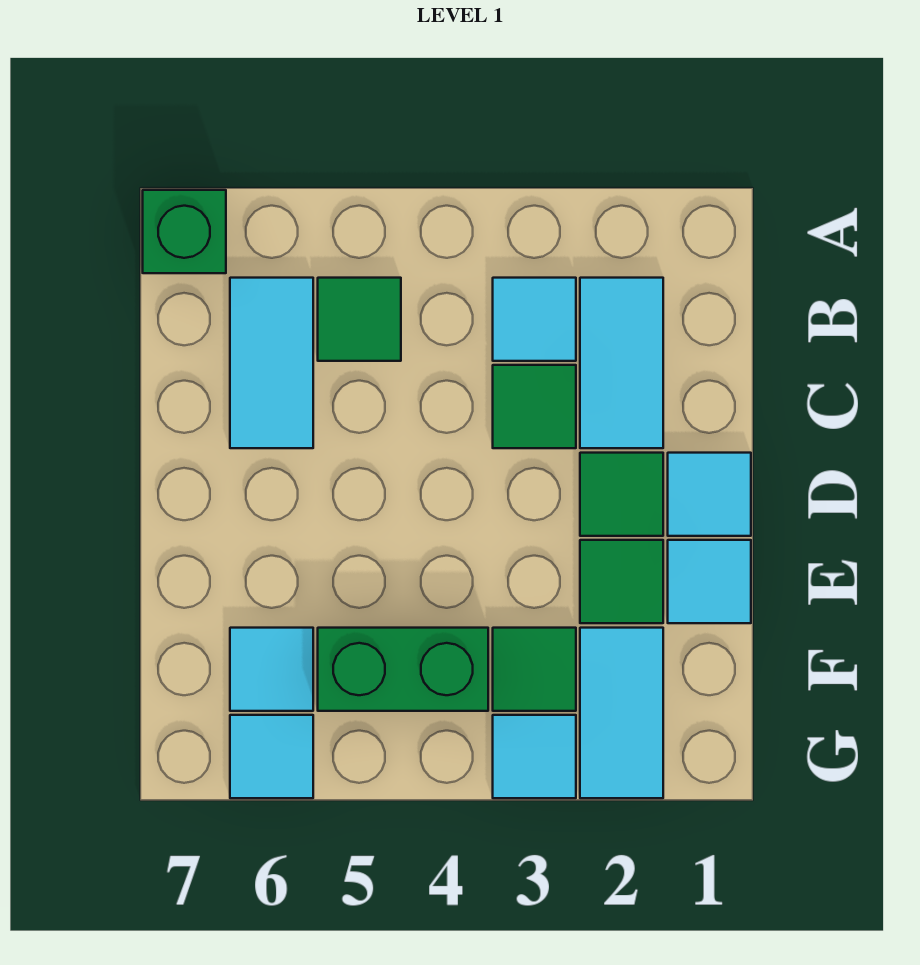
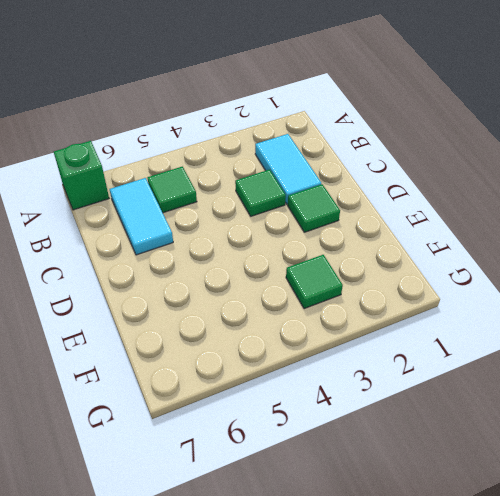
none -> cyan tile B3 level 1
none -> cyan tile D1 level 1
none -> cyan tile E1 level 1

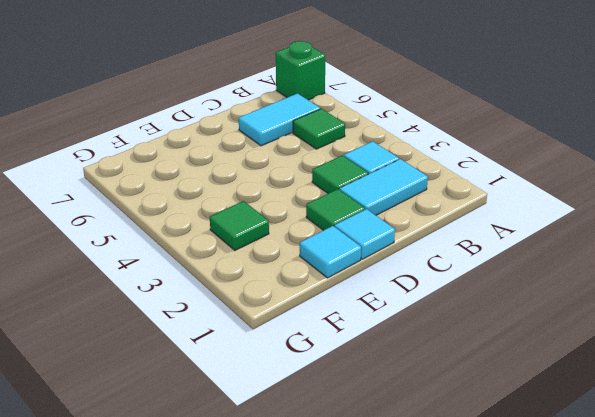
none -> green tile E2 level 1
none -> cyan tile F2:G2 level 1
none -> green brick F4:F5 level 1

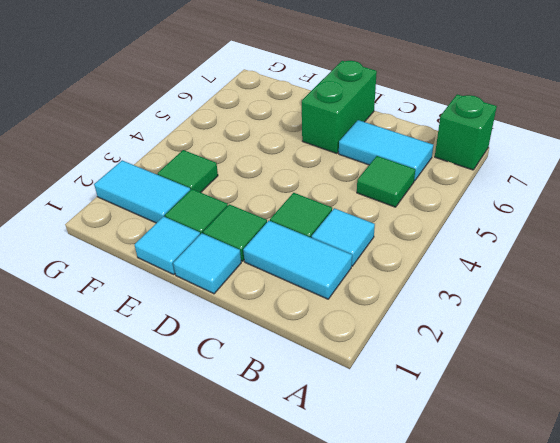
green brick D6:D7 level 1 -> green brick F4:F5 level 1
none -> cyan tile F6 level 1
none -> cyan tile G3 level 1
none -> cyan tile G6 level 1

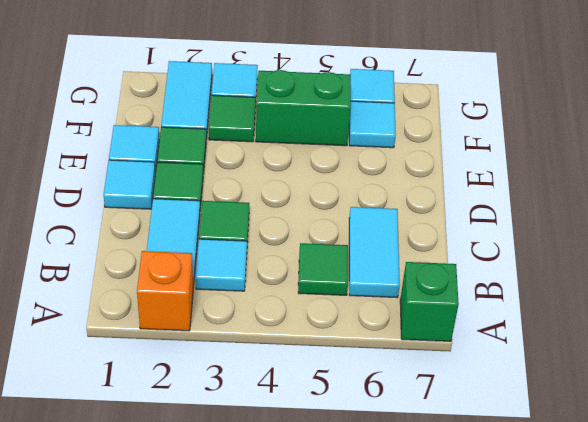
orange brick A2 level 1 -> none

